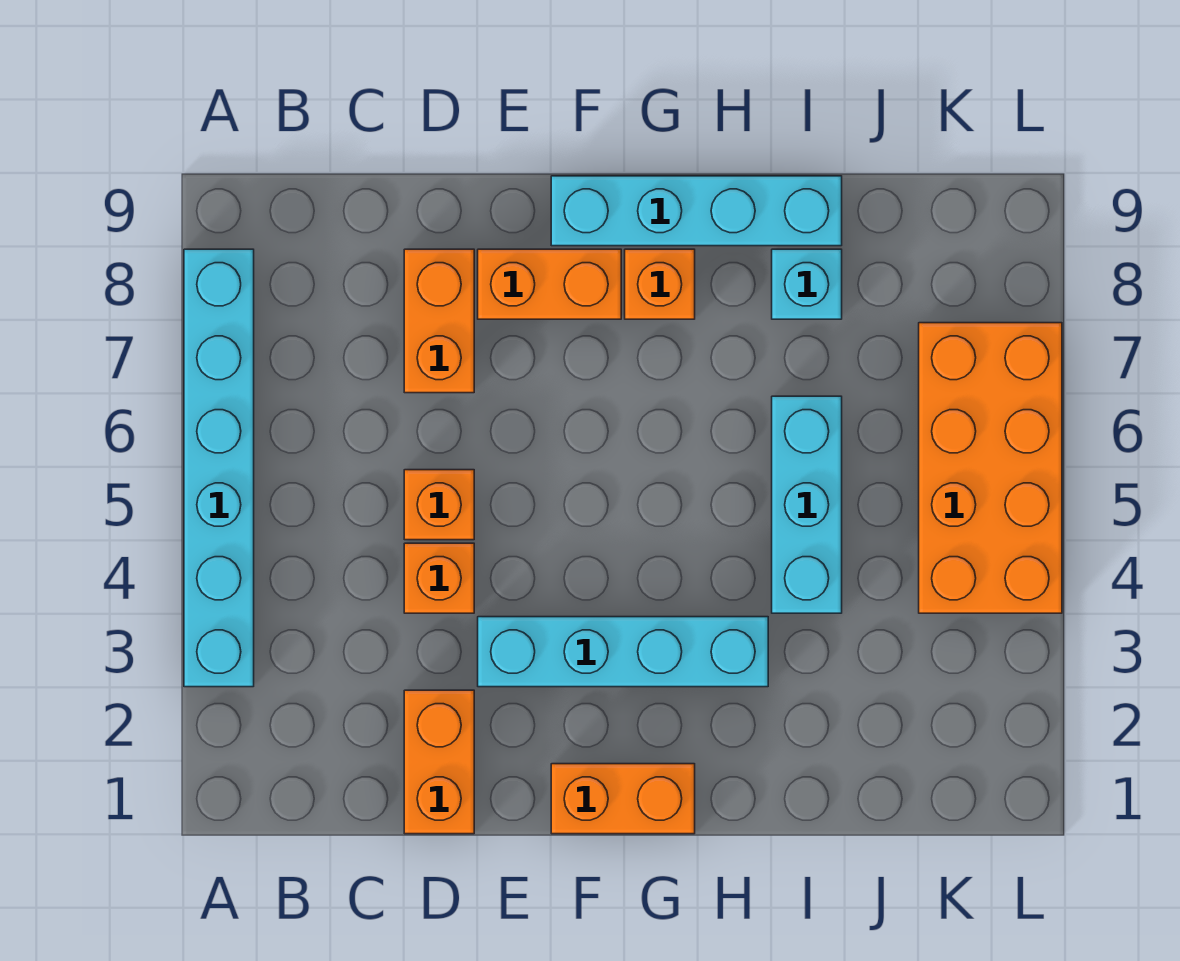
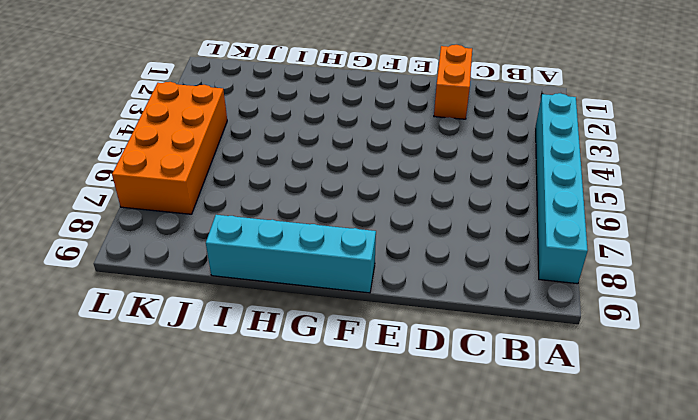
none -> orange brick D4 level 1
none -> orange brick D5 level 1
none -> orange brick D7:D8 level 1

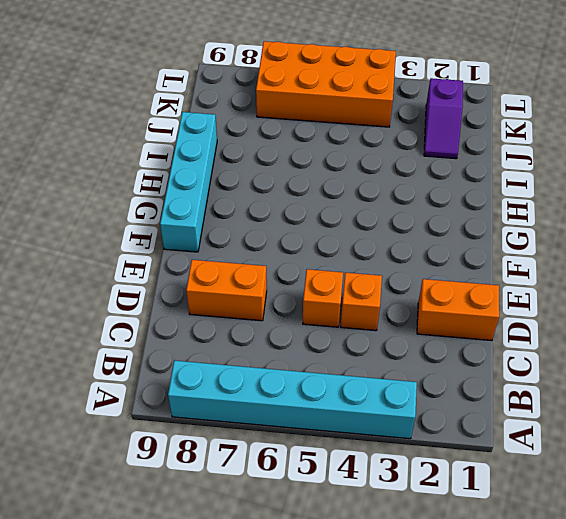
purple slope J2:K2 level 1 top K -> none
none -> cyan brick E3:H3 level 1
none -> orange brick E8:F8 level 1
none -> orange brick F1:G1 level 1

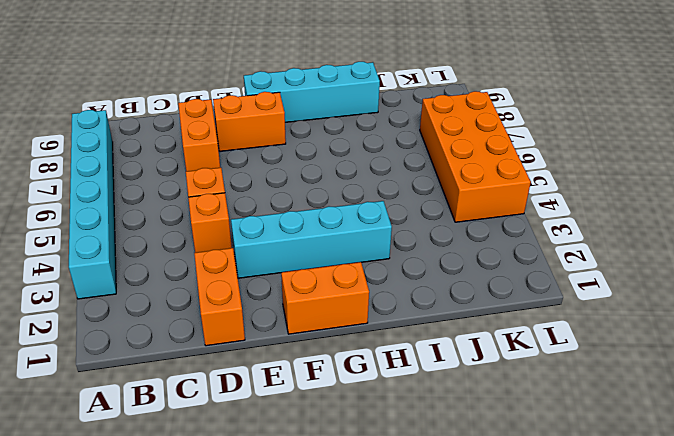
none -> orange brick G8 level 1
none -> cyan brick I4:I6 level 1
none -> cyan brick I8 level 1

